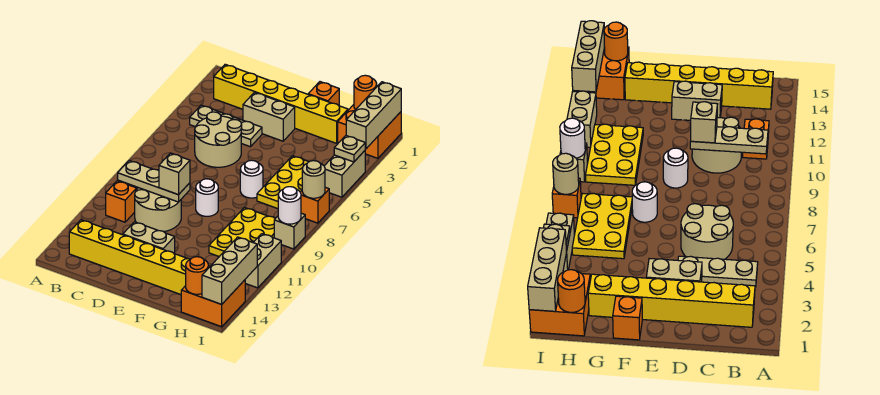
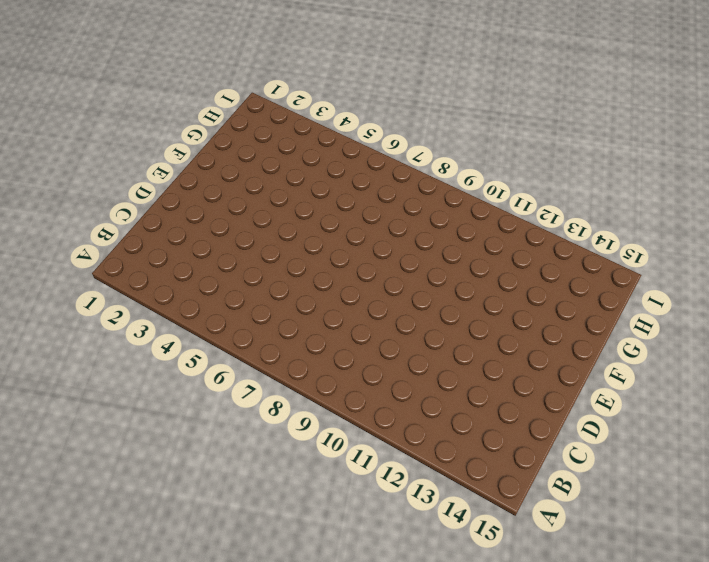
none -> yellow brick B2:G2 level 1
none -> tan plate B4:D4 level 1
none -> orange brick B11 level 1

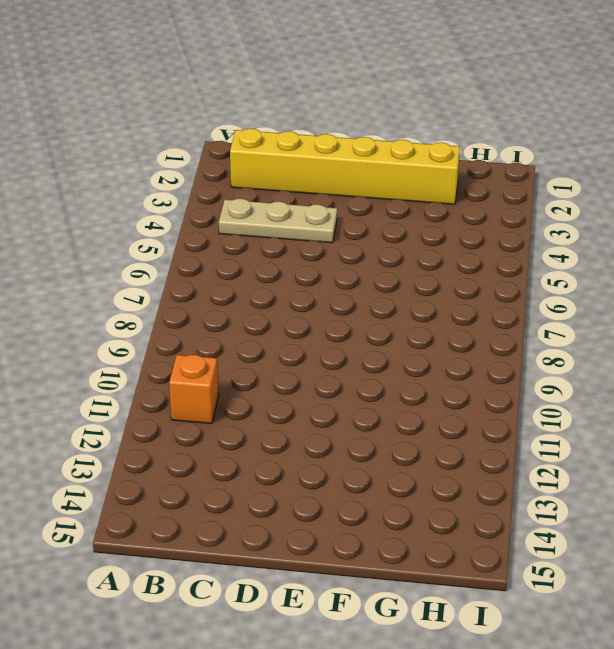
none -> yellow brick B14:G14 level 1
none -> tan round brick C5:D6 level 1
none -> tan round brick C10:D11 level 1

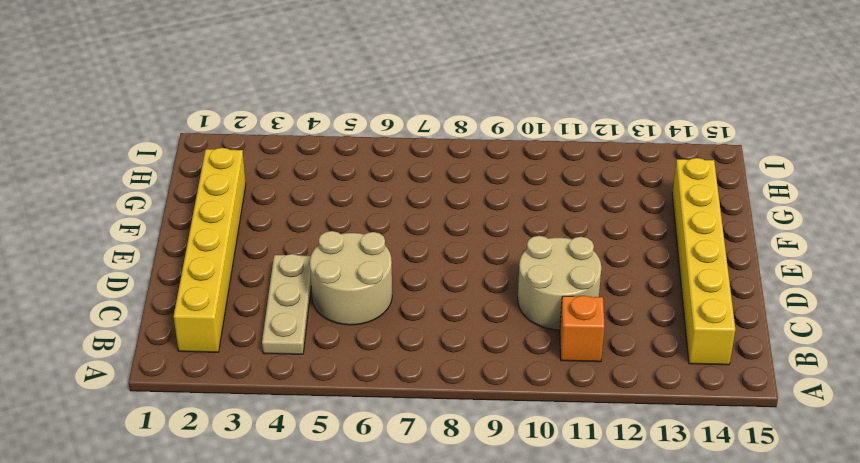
none -> tan brick D3:E3 level 1
none -> tan brick D13:E13 level 1
none -> white round brick E9 level 1

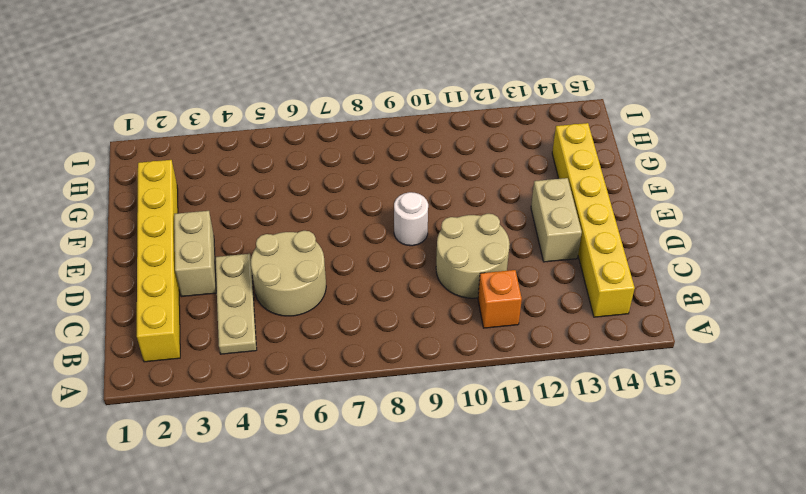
none -> orange brick F1 level 1
none -> white round brick F7 level 1
none -> yellow plate G5:H7 level 1

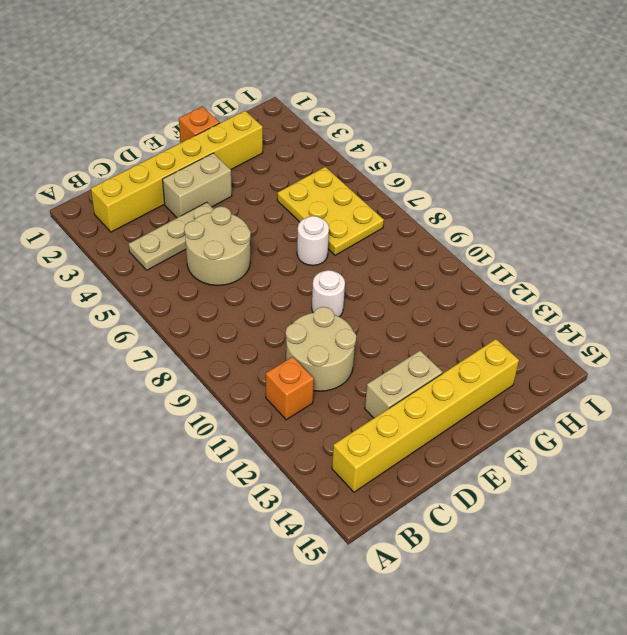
none -> yellow plate G9:H11 level 1
none -> orange brick H1:I2 level 1
none -> orange brick H14:I15 level 1

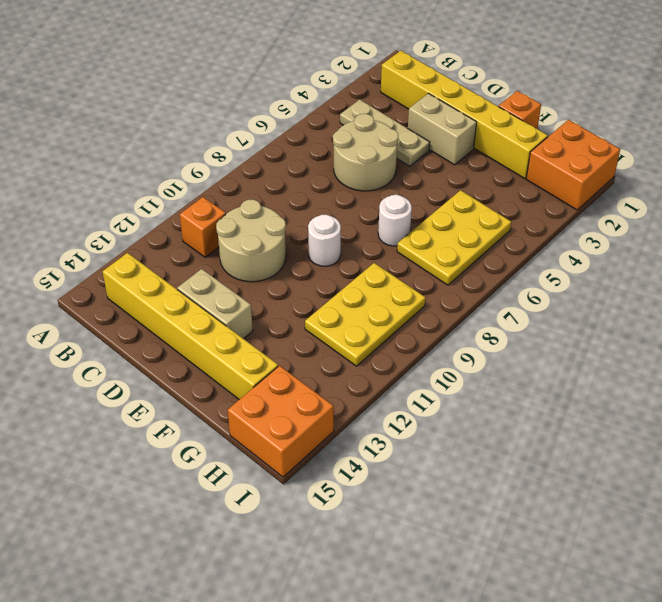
none -> tan brick I4:I5 level 1
none -> orange brick I7 level 1
none -> tan brick I9 level 1

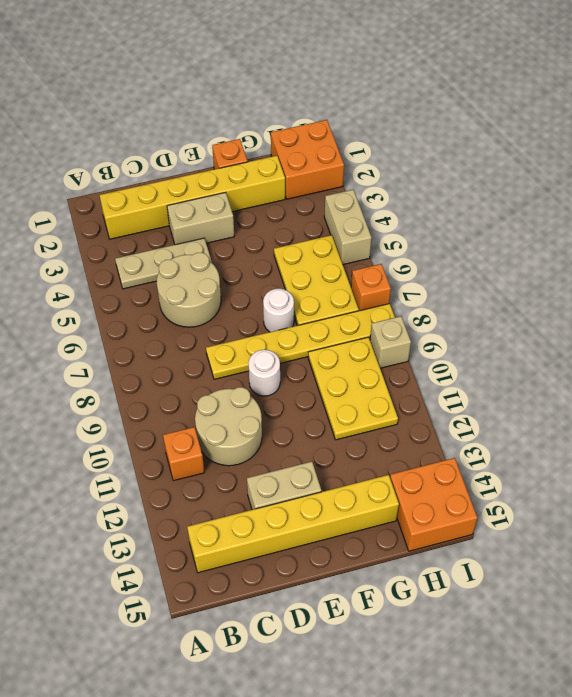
yellow plate D8:I8 level 1 -> none
none -> tan brick I11:I12 level 1
none -> tan plate B10:D10 level 2
none -> orange round brick H1 level 2

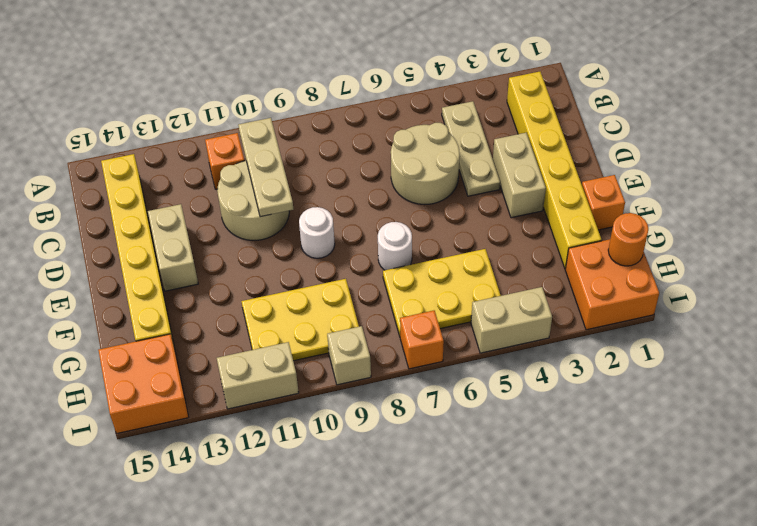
none -> orange round brick H15 level 2
none -> tan brick I1:I3 level 2
none -> tan plate I4 level 2

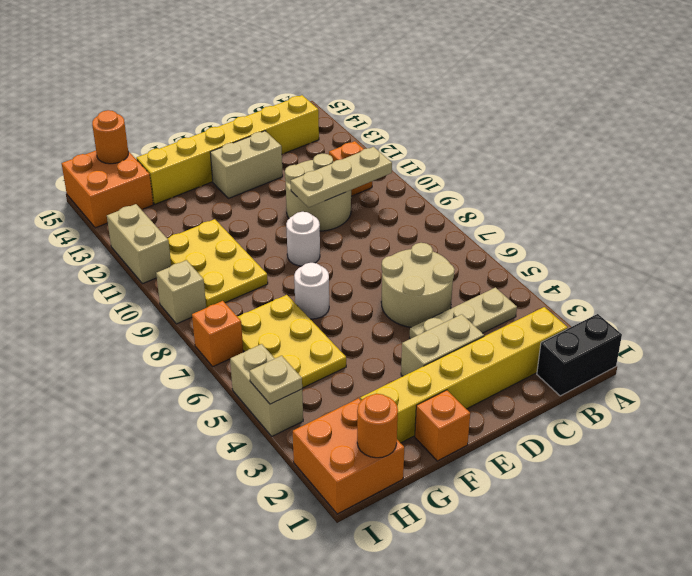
black brick A1:B1 level 1 -> none
none -> tan brick I1:I3 level 2
none -> tan round brick I7 level 2
none -> white round brick I9 level 2

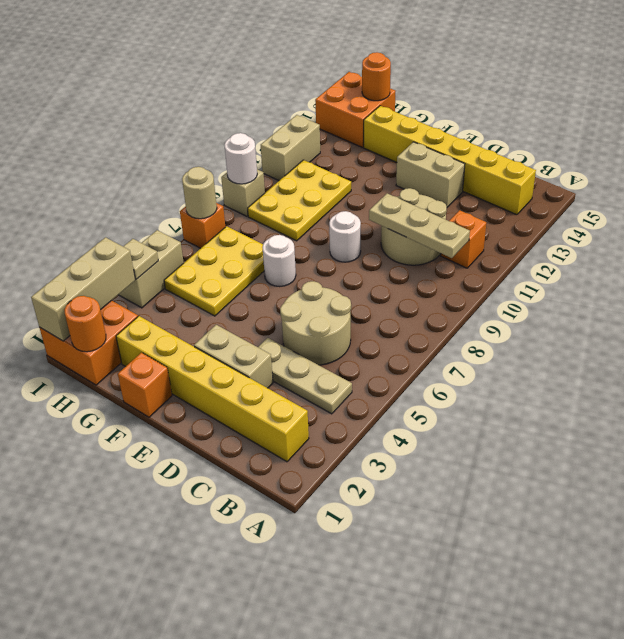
none -> tan brick I13:I15 level 2
none -> tan brick D10 level 3

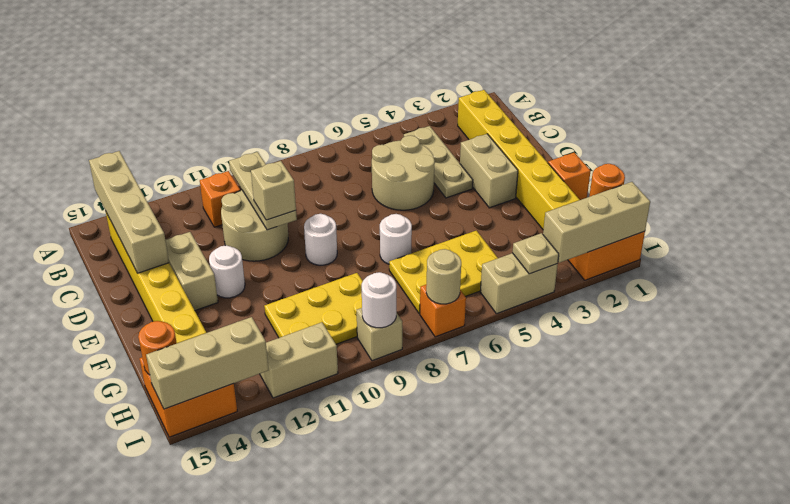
tan brick A14:D14 level 2 -> none
white round brick E12 level 1 -> none

